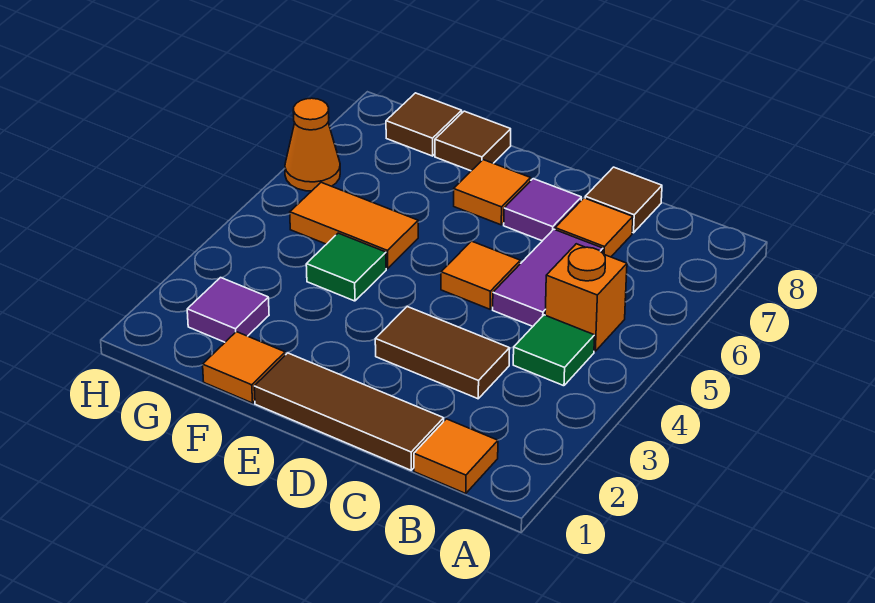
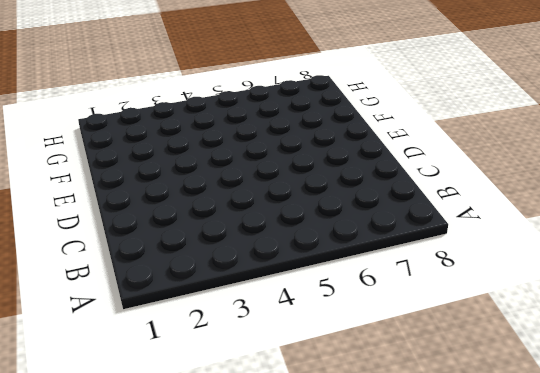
none -> orange tile B1 level 1
none -> green tile B4 level 1
none -> orange brick B5 level 1

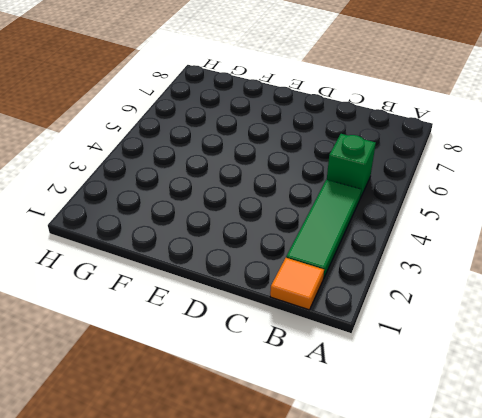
green tile B2:B4 level 1 -> green tile B4 level 1
green brick B5 level 1 -> orange brick B5 level 1
none -> brown tile C1:E1 level 1
none -> brown tile C3:D3 level 1
none -> purple tile C5:C6 level 1

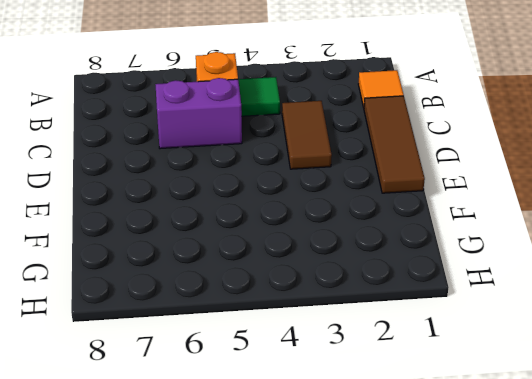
purple brick C5:C6 level 1 -> purple tile C5:C6 level 1
none -> orange tile C7 level 1
none -> brown tile C8 level 1
none -> orange tile D5 level 1

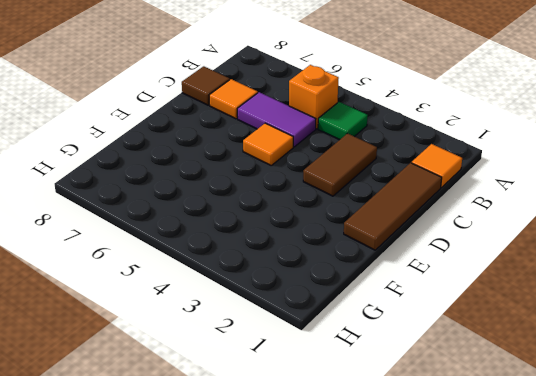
none -> purple tile D7 level 1
none -> orange tile E7 level 1
none -> orange tile F1 level 1

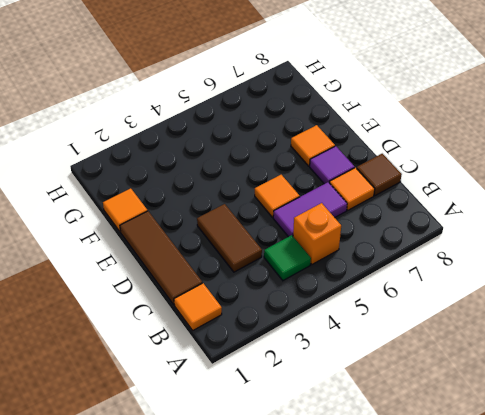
none -> green tile F4 level 1
none -> orange tile F5:G5 level 1
none -> brown tile F8 level 1

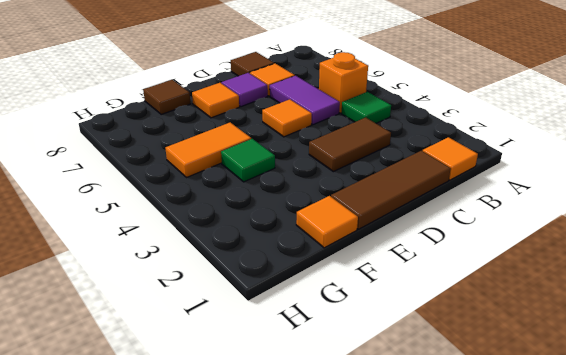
none -> purple tile G2 level 1
none -> brown tile G8 level 1
none -> orange cone H6 level 1

